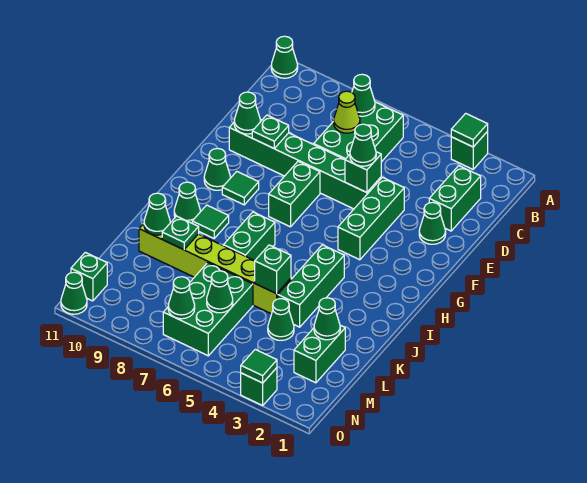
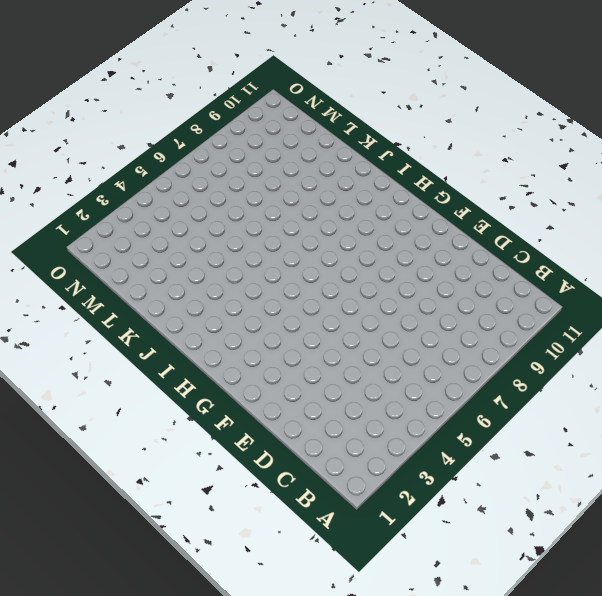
none -> green brick A3 level 1
none -> green cone A11 level 1
none -> green brick B6:D7 level 1
none -> green brick C2:D2 level 1

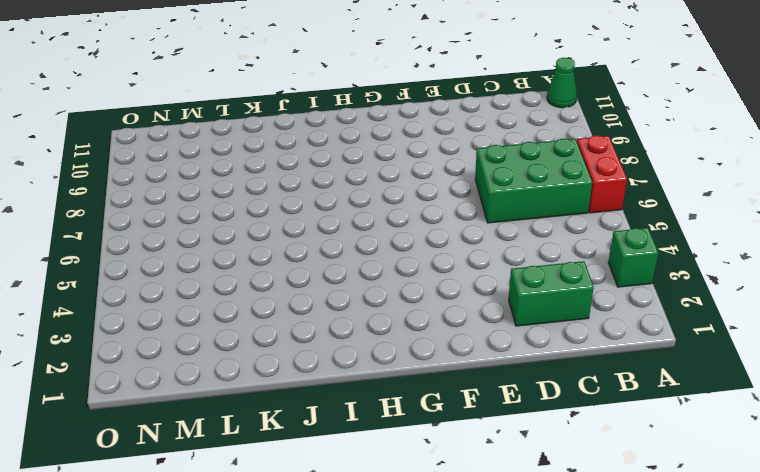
red brick A6:A7 level 1 -> none
none -> green cone E2 level 1
none -> green brick E4:G4 level 1
none -> green brick E5:E10 level 1
none -> green brick F7:G7 level 1

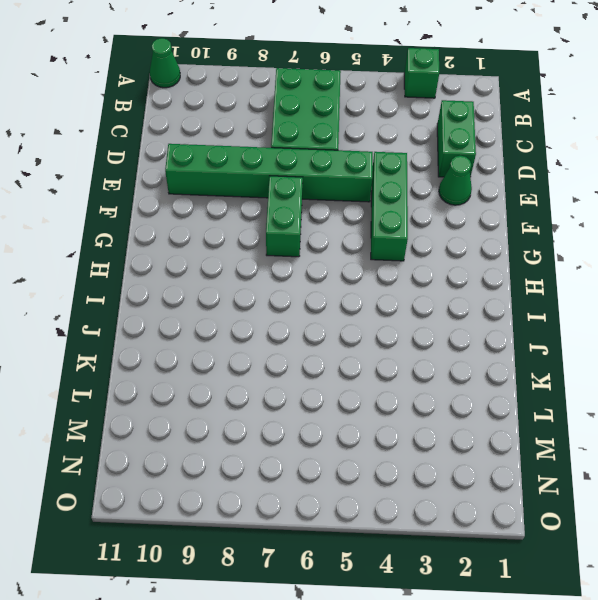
none -> green tile G9 level 1
none -> green cone G10 level 1
none -> green brick I4:K4 level 1
none -> green brick I7:J7 level 1

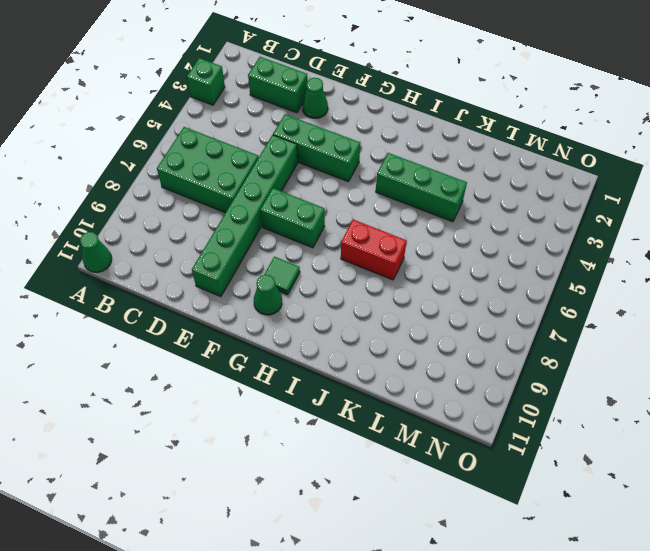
red brick I7:J7 level 1 -> green brick I7:J7 level 1
none -> green tile I9 level 1
none -> green cone I10 level 1
none -> lime brick K5:K10 level 1
none -> green brick L2:M2 level 1

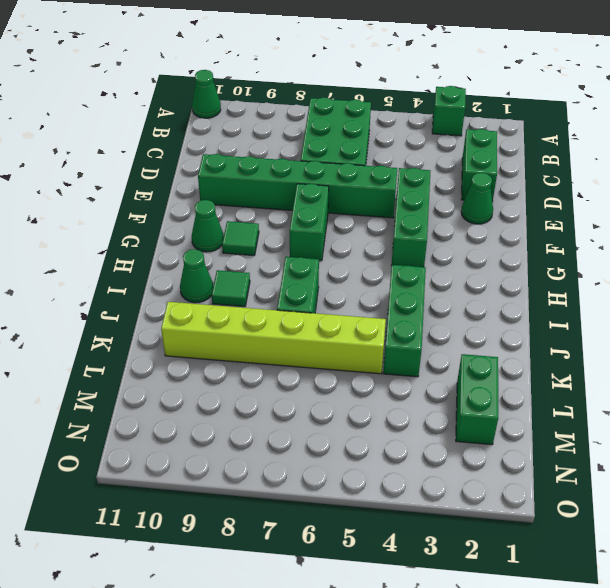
none -> green cone L4 level 1
none -> green brick L6:N7 level 1
none -> green brick N11 level 1
none -> green brick O3 level 1

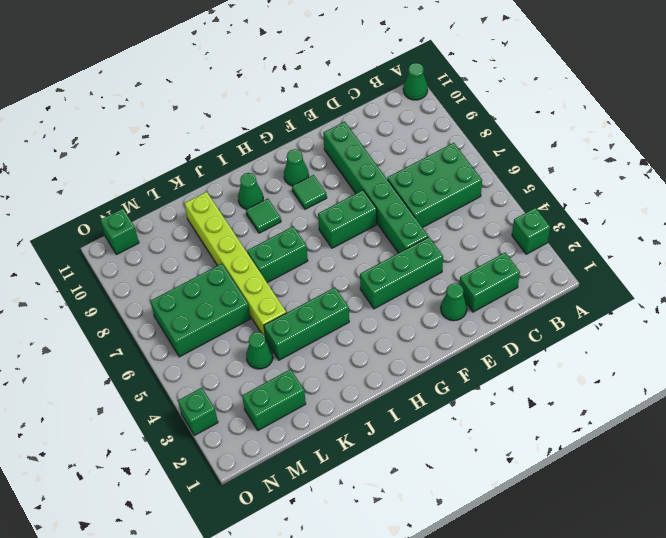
none -> green cone O11 level 1
none -> green tile A3 level 2
none -> green cone B7 level 2
none -> lime cone C7 level 2

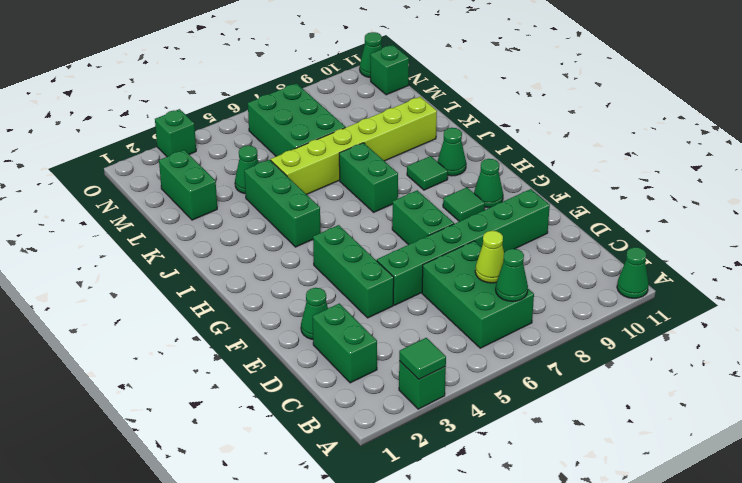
none -> green brick E5 level 2
none -> green plate E9 level 2
none -> green cone E10 level 2
none -> green brick K5 level 2

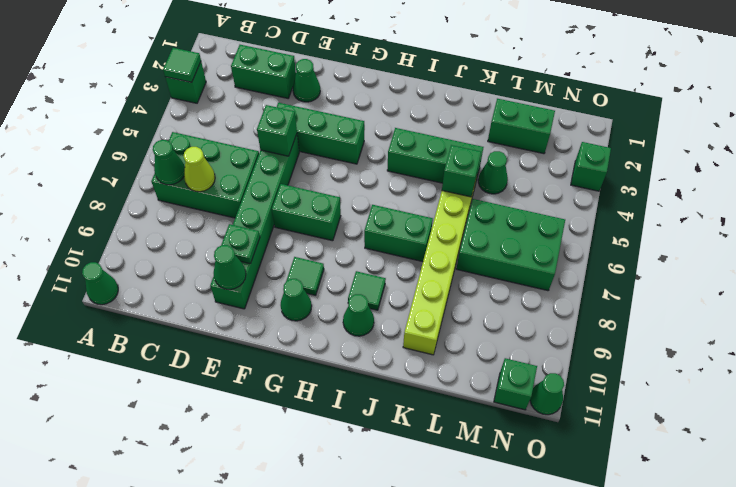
none -> green plate K9 level 2
none -> green cone K10 level 2
none -> green cone L2 level 2
none -> green cone M6 level 2

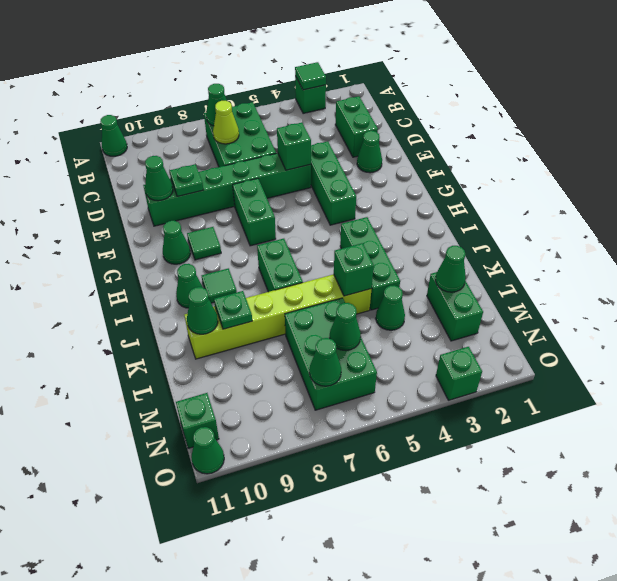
none -> green tile O3 level 2
none -> green cone E5 level 3

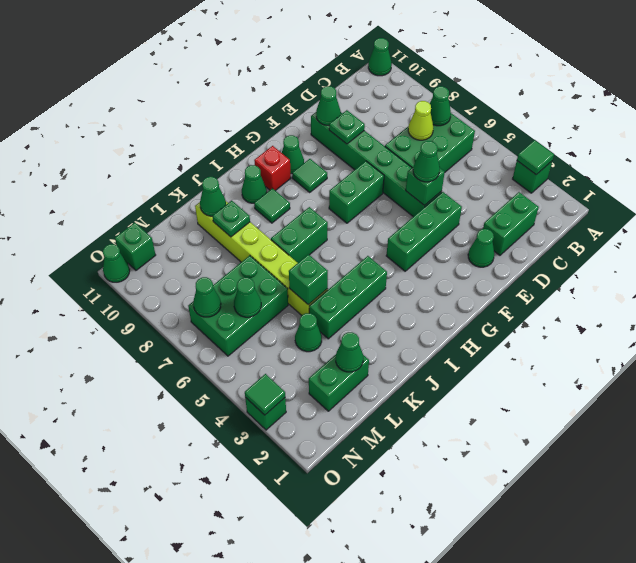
red brick H10 level 1 -> none

